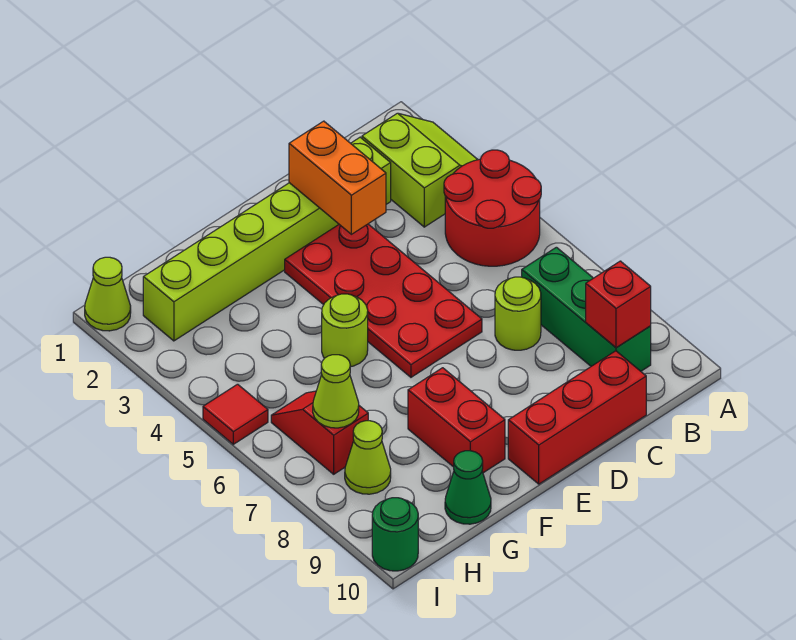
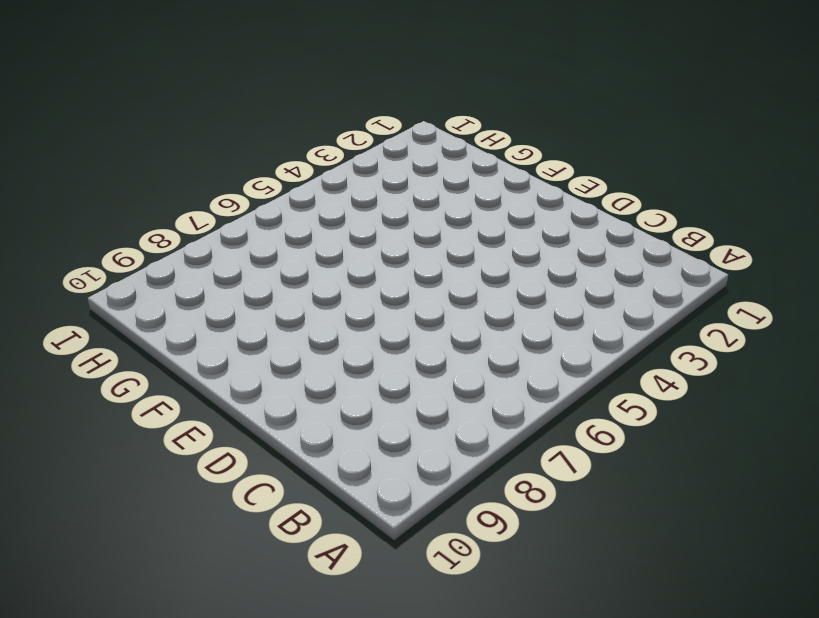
none -> lime slope A2:B3 level 1 top B
none -> red round brick A4:B5 level 1
none -> green brick B7:B9 level 1

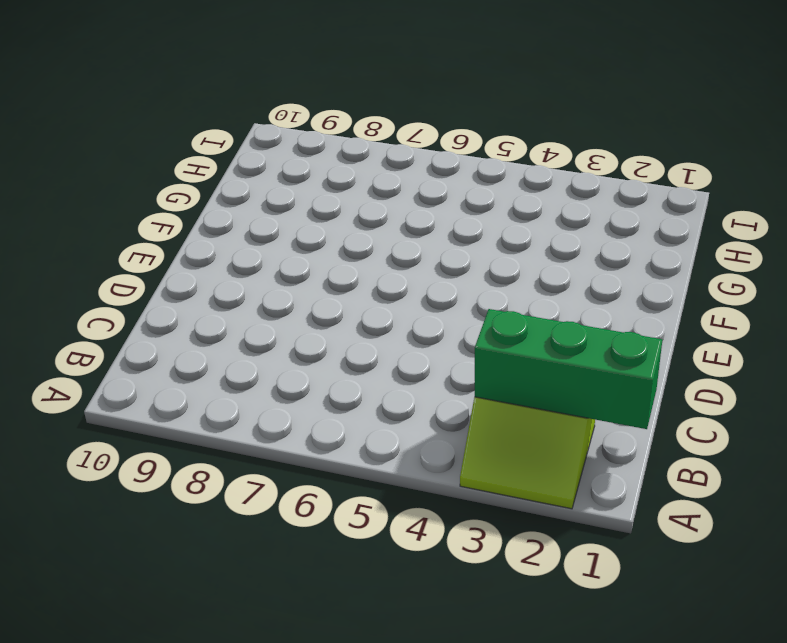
green brick B1:B3 level 2 -> green brick B7:B9 level 1
none -> red round brick A4:B5 level 1
none -> lime brick C2:H2 level 1
none -> lime round brick C7 level 1

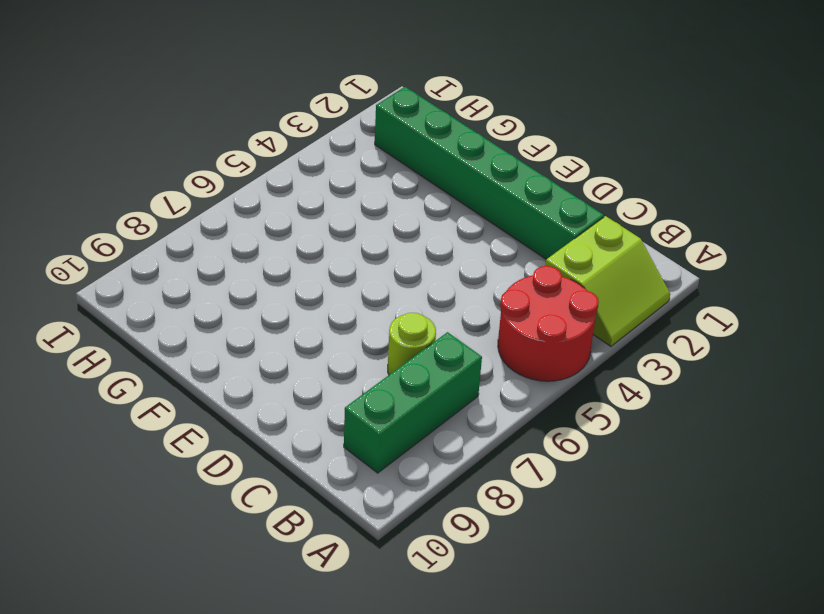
green brick C2:H2 level 1 -> lime brick C2:H2 level 1
none -> red brick C10:E10 level 1
none -> red plate D3:E6 level 1
none -> lime round brick F5 level 1

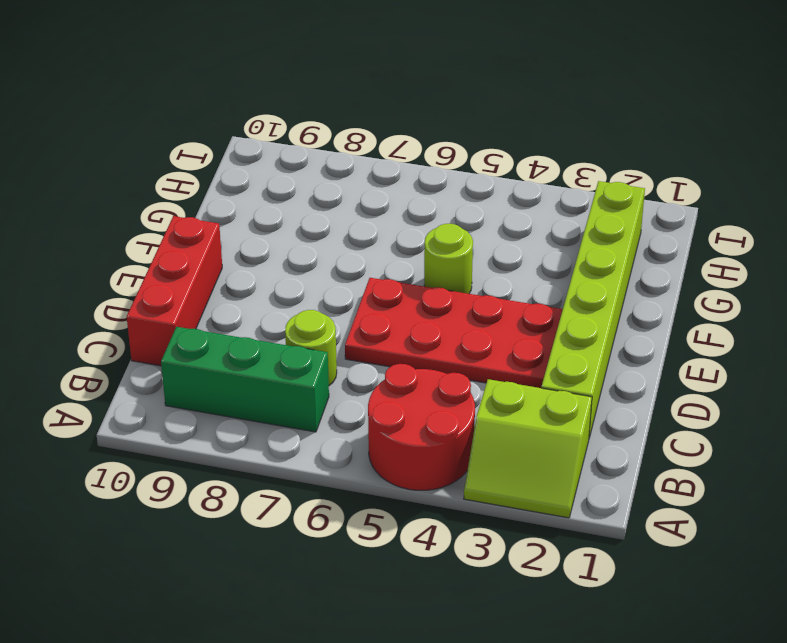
none -> red brick F8:F9 level 1
none -> green cone G10 level 1
none -> red slope H6:H7 level 1 top 7

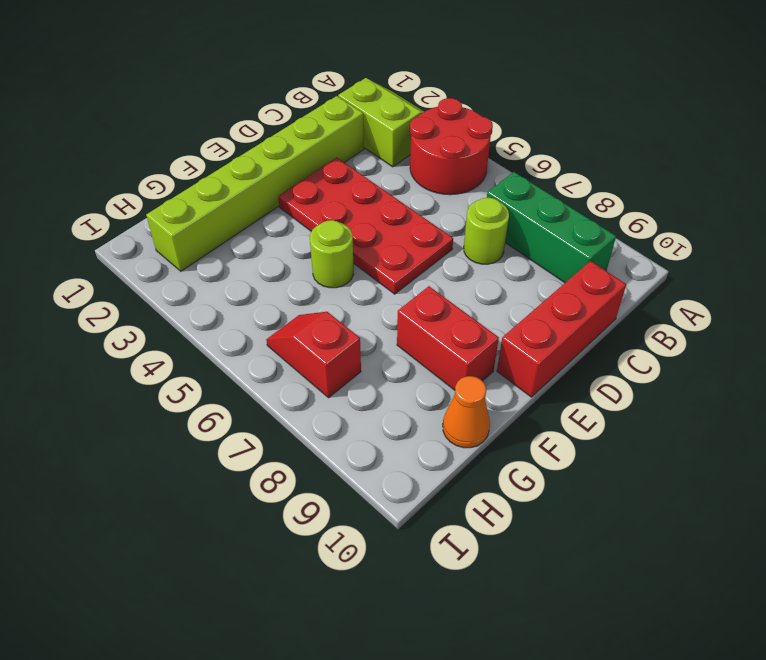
orange cone G10 level 1 -> green cone G10 level 1
none -> lime cone H8 level 1
none -> lime cone I1 level 1
none -> red tile I5 level 1

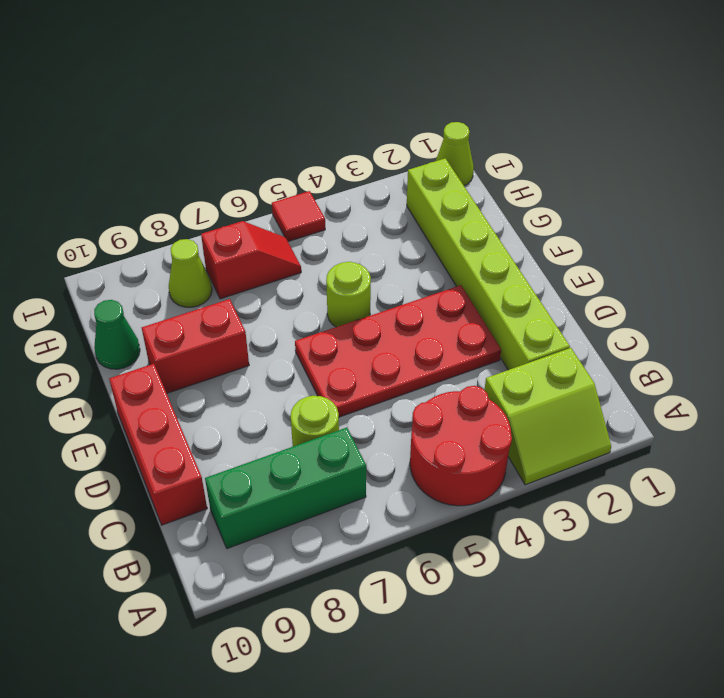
none -> green round brick I10 level 1
none -> red brick B9 level 2
none -> orange brick D2:D3 level 2

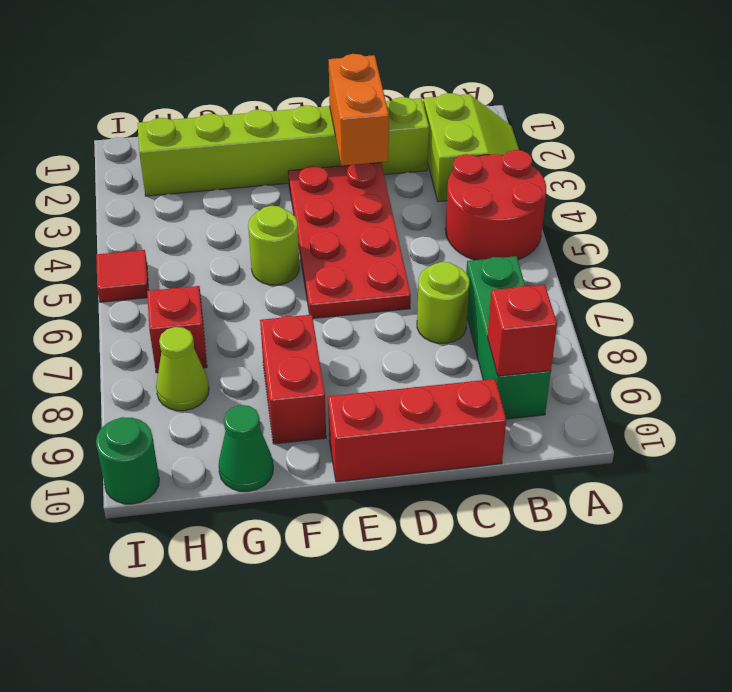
none -> lime cone I1 level 1
none -> lime cone H7 level 2

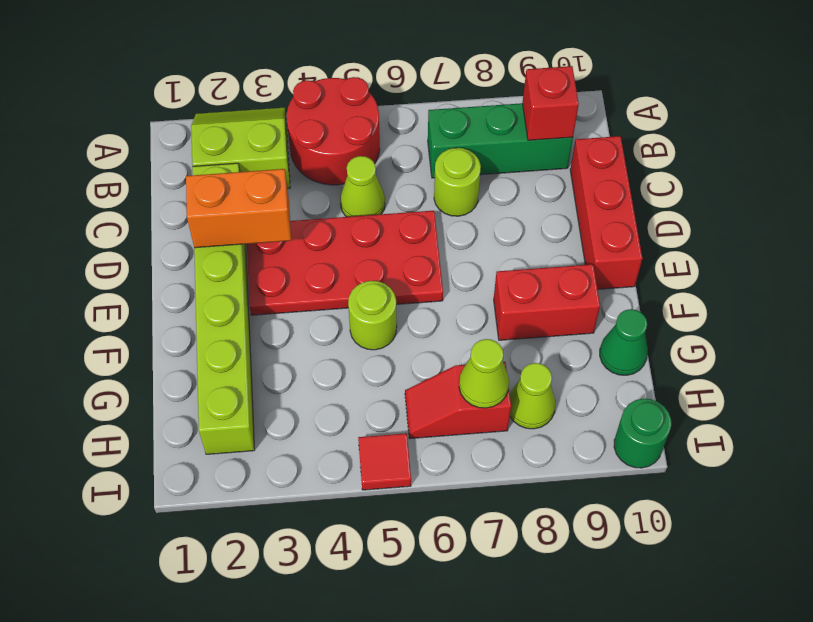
lime cone C5 level 1 -> lime cone I1 level 1

